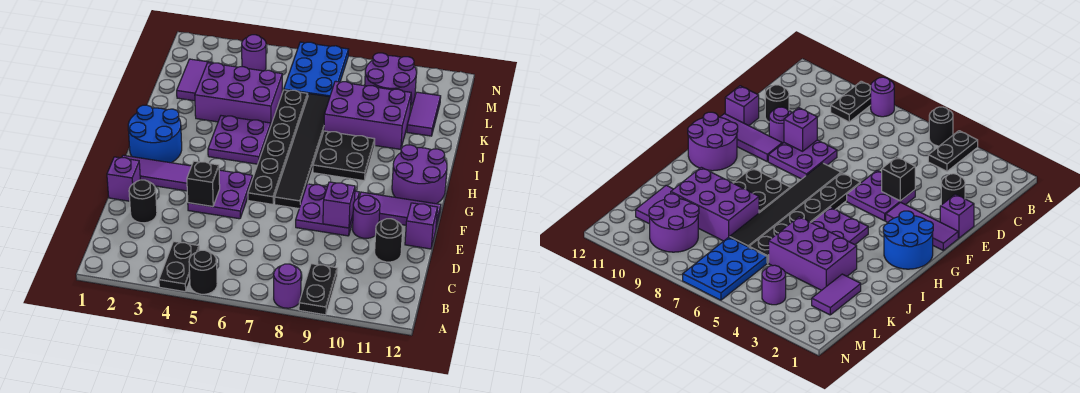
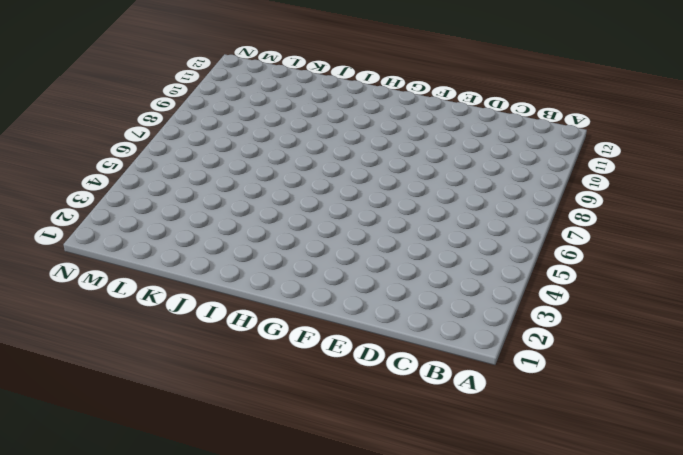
none -> black plate A4:B4 level 1
none -> black round brick A5 level 1
none -> purple round brick A8 level 1

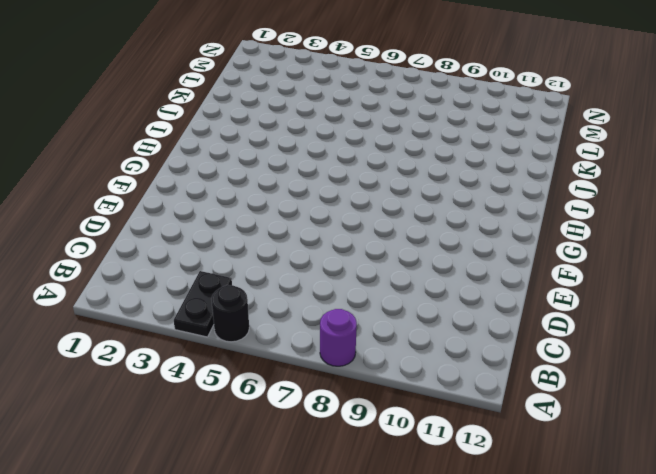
none -> black plate A9:B9 level 1
none -> black round brick D2 level 1
none -> black round brick D11 level 1

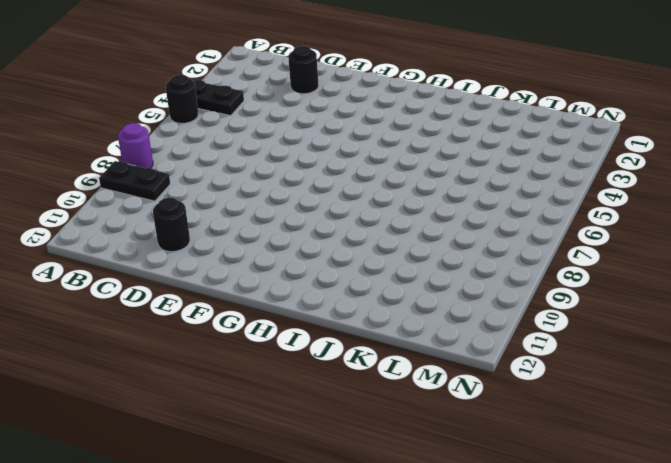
none -> purple brick E1 level 1
none -> purple plate E4:F5 level 1
none -> purple plate E8:F9 level 1

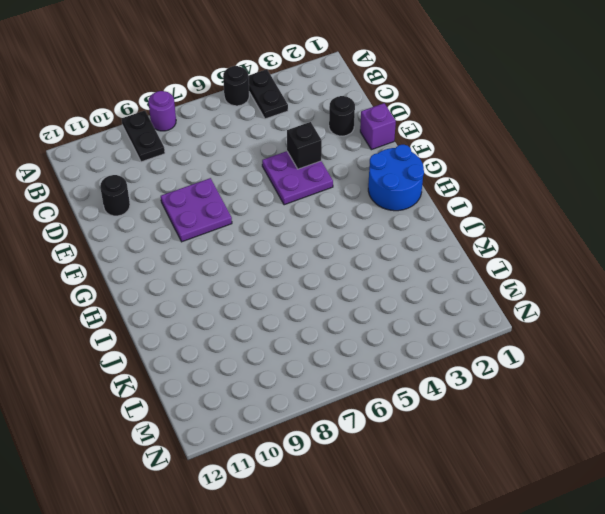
none -> purple round brick E10 level 1
none -> purple brick E12 level 1
none -> purple tile F1:F3 level 1

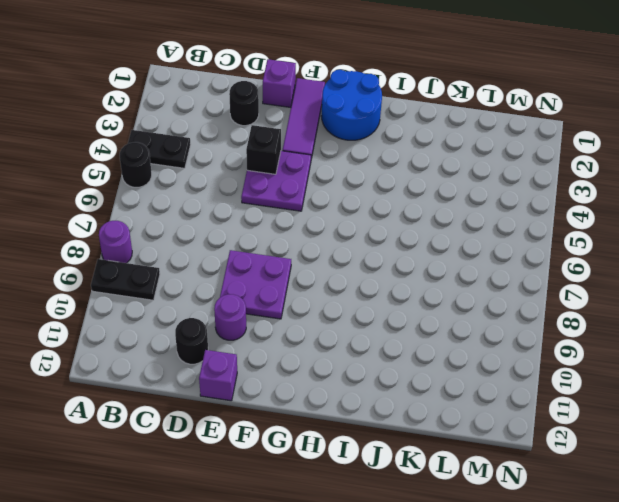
none -> black plate F6:K6 level 1
none -> black tile F7:K7 level 1
none -> purple tile F10:F12 level 1

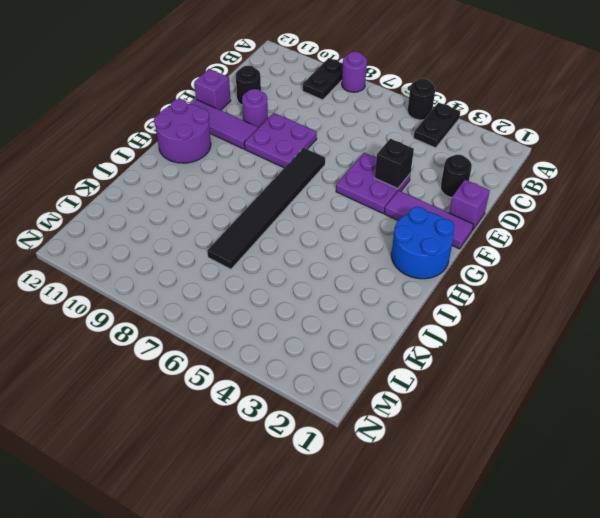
none -> black plate F6:K6 level 1
none -> purple plate H4:I5 level 1
none -> black plate H8:I9 level 1

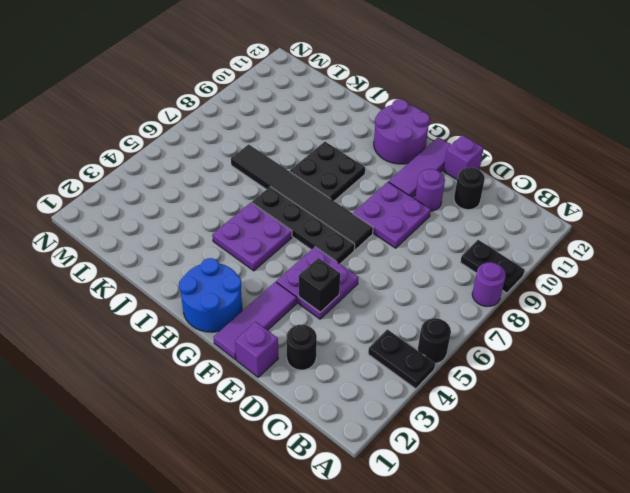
black plate F6:I6 level 1 -> black plate F6:K6 level 1
none -> purple brick J3:K5 level 1
none -> purple brick J8:K10 level 1
none -> purple tile K2:L2 level 1

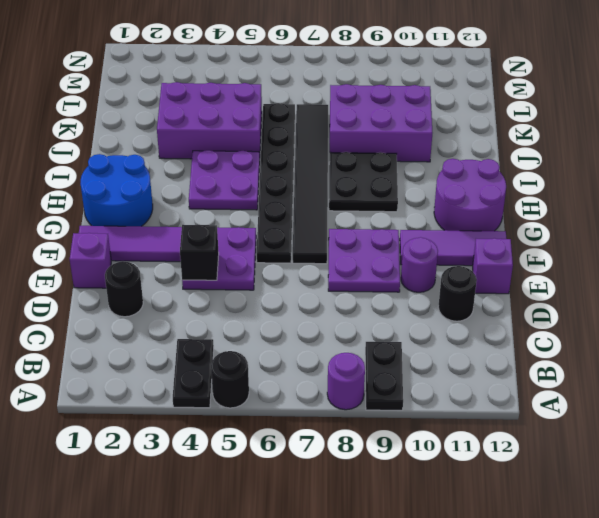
none -> purple tile K2:L2 level 1
none -> purple tile K11:L11 level 1
none -> blue plate L6:N7 level 1

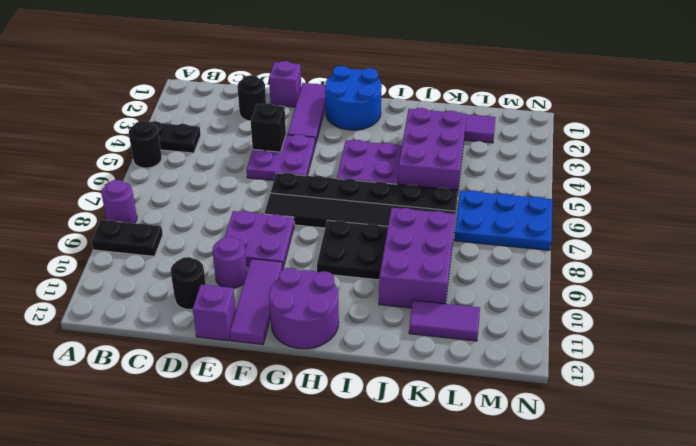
none -> purple round brick L9:M10 level 1
none -> purple round brick M4 level 1
none -> purple brick E9 level 2

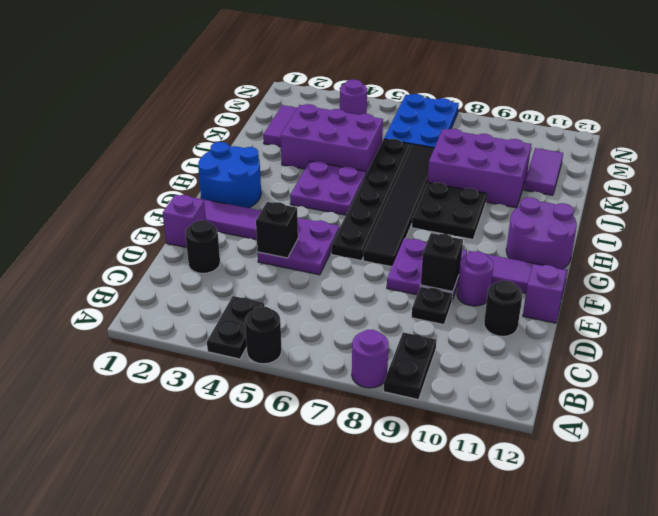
black plate D9 level 1 -> none
black brick E9 level 2 -> purple brick E9 level 2
none -> purple round brick L9:M10 level 1

